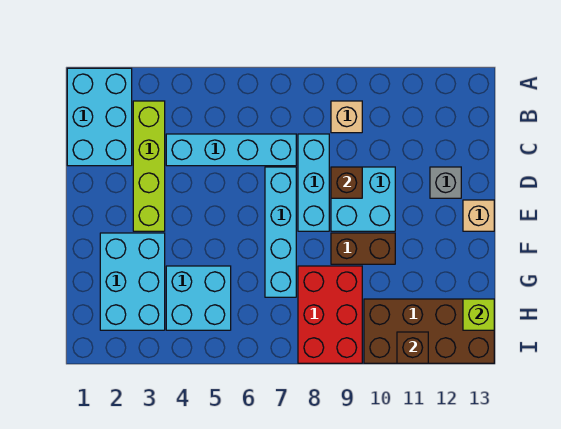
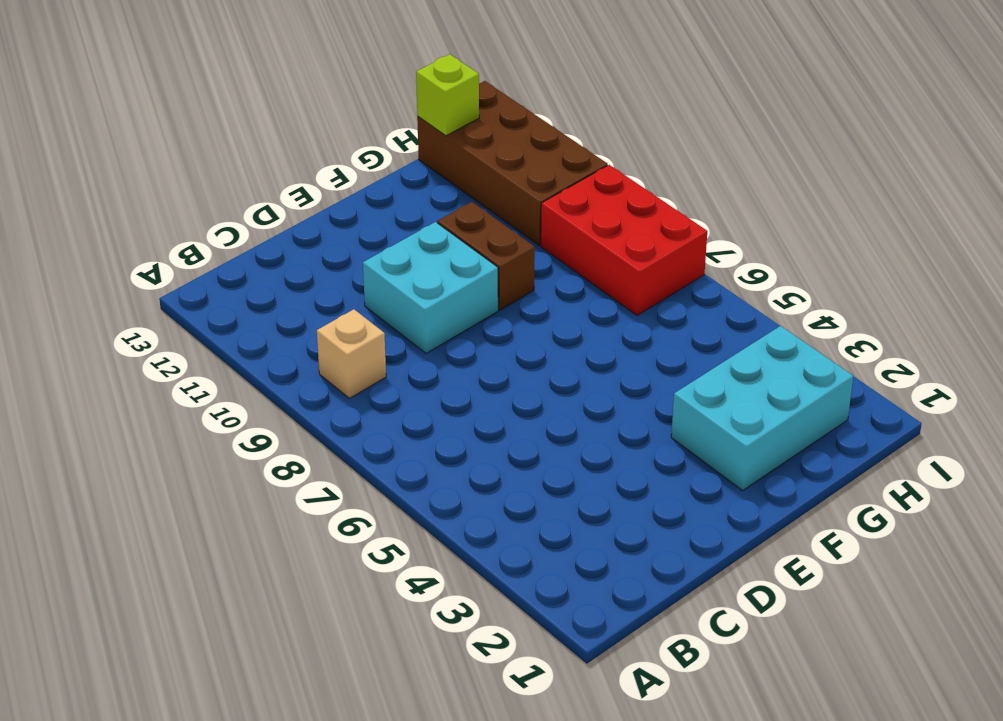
red brick H7:I9 level 1 -> red brick G8:I9 level 1
none -> cyan brick A1:C2 level 1
none -> lime brick B3:E3 level 1
none -> cyan brick C4:C7 level 1

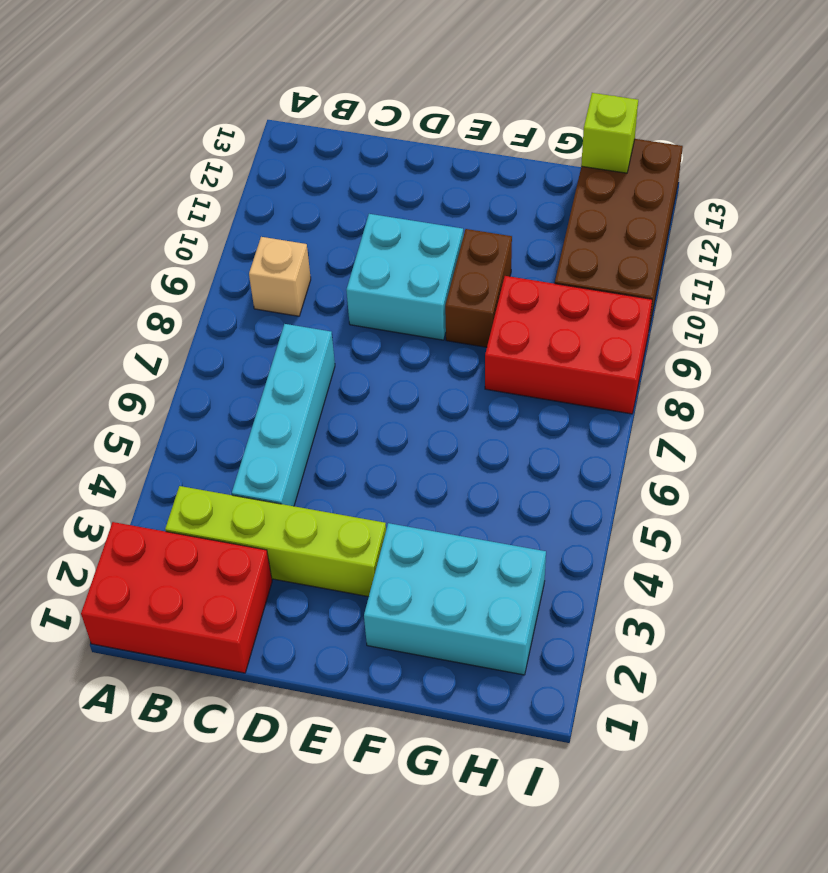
red brick A1:C2 level 1 -> cyan brick A1:C2 level 1
none -> cyan brick C8:E8 level 1
none -> cyan brick D7:G7 level 1
none -> grey brick D12 level 1

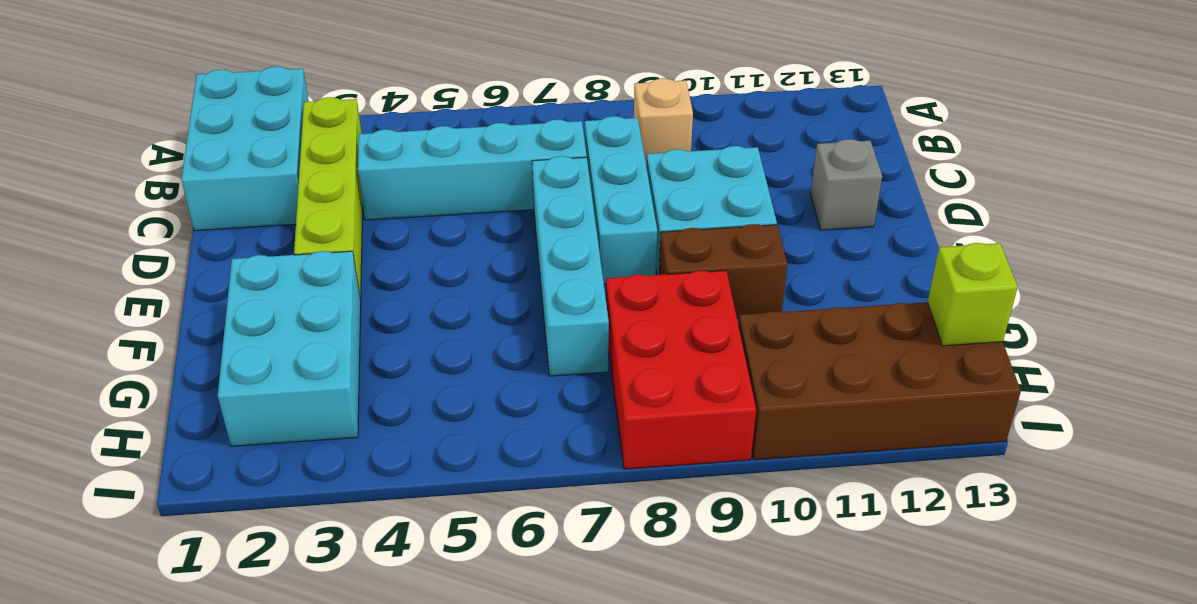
none -> tan brick E13 level 1
none -> cyan brick G4:H5 level 1
none -> brown brick D9 level 2

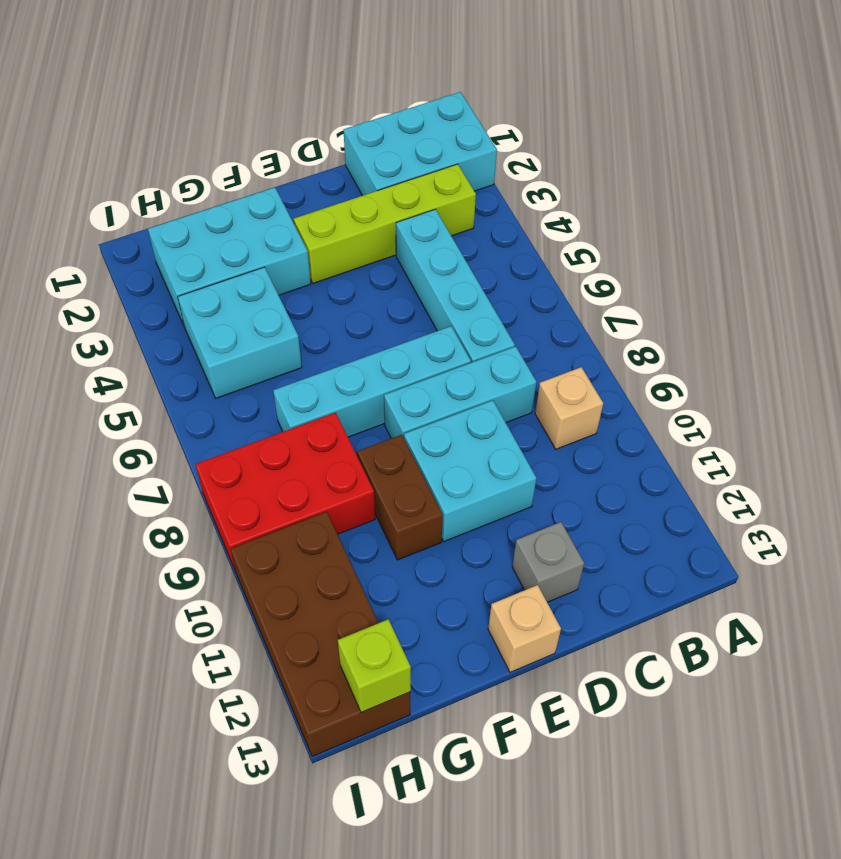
none -> brown brick D9 level 2
none -> brown brick I11 level 2

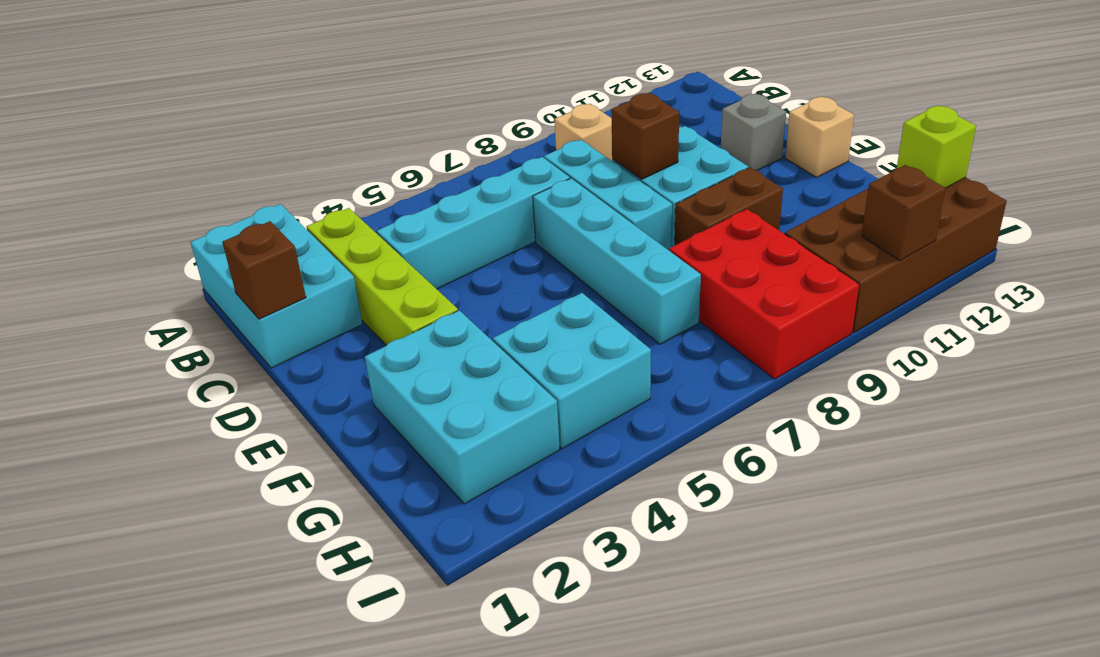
brown brick C1 level 2 -> none

